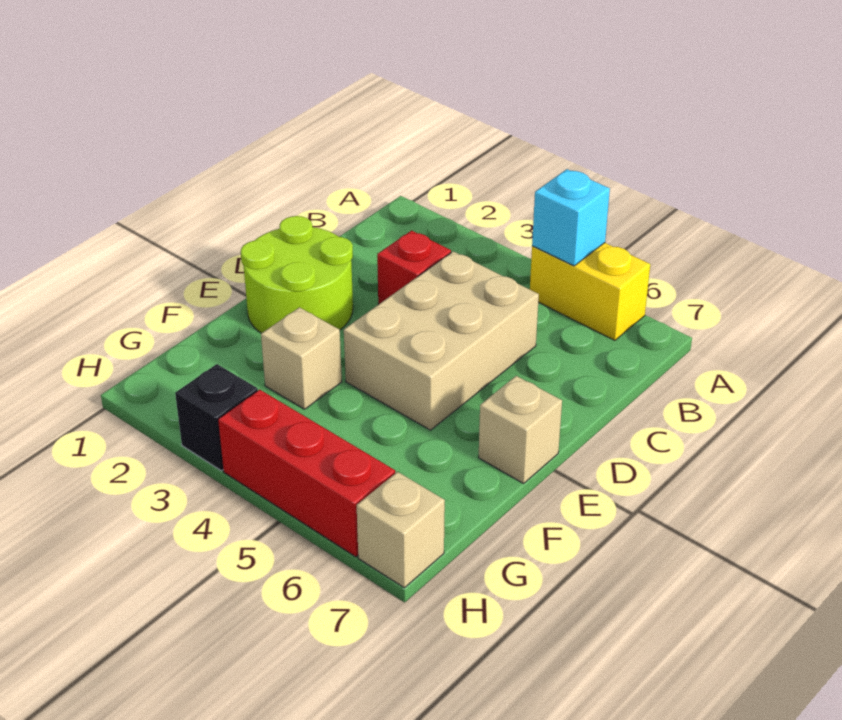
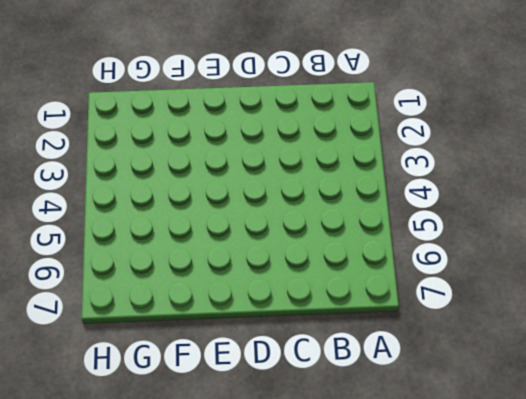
none -> yellow brick A5:A6 level 1
none -> red brick C3 level 1

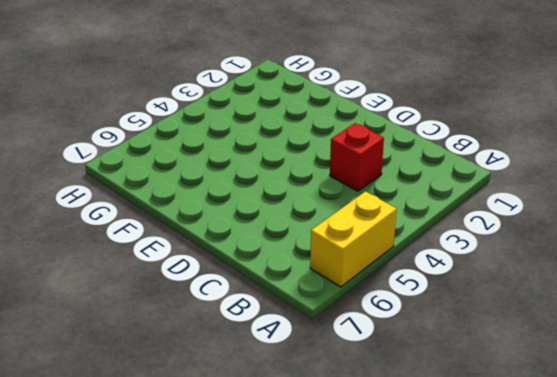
none -> tan brick C4:E5 level 1
none -> lime round brick D1:E2 level 1

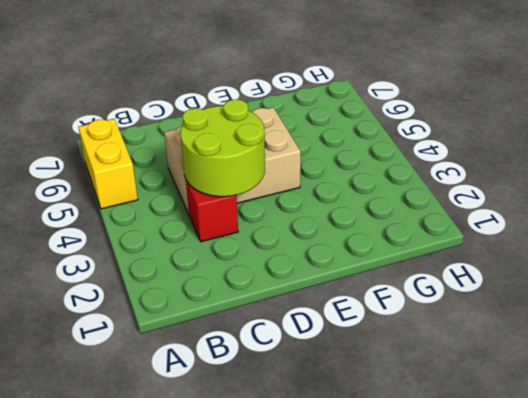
lime round brick C3:D4 level 2 -> lime round brick D1:E2 level 1
none -> tan brick E7 level 1
none -> tan brick F3 level 1

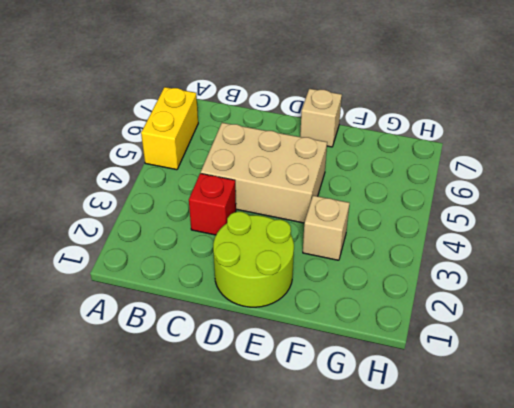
none -> black brick H3 level 1
none -> red brick H4:H6 level 1

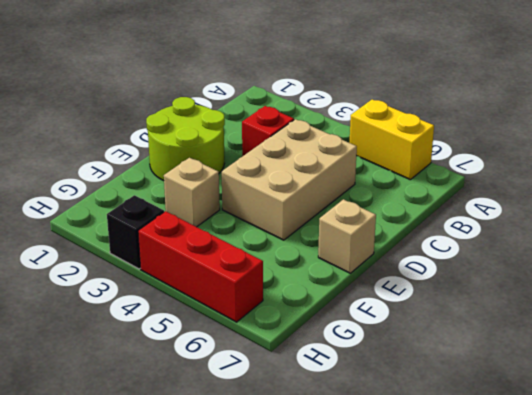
none -> tan brick H7 level 1
none -> cyan brick A5 level 2

